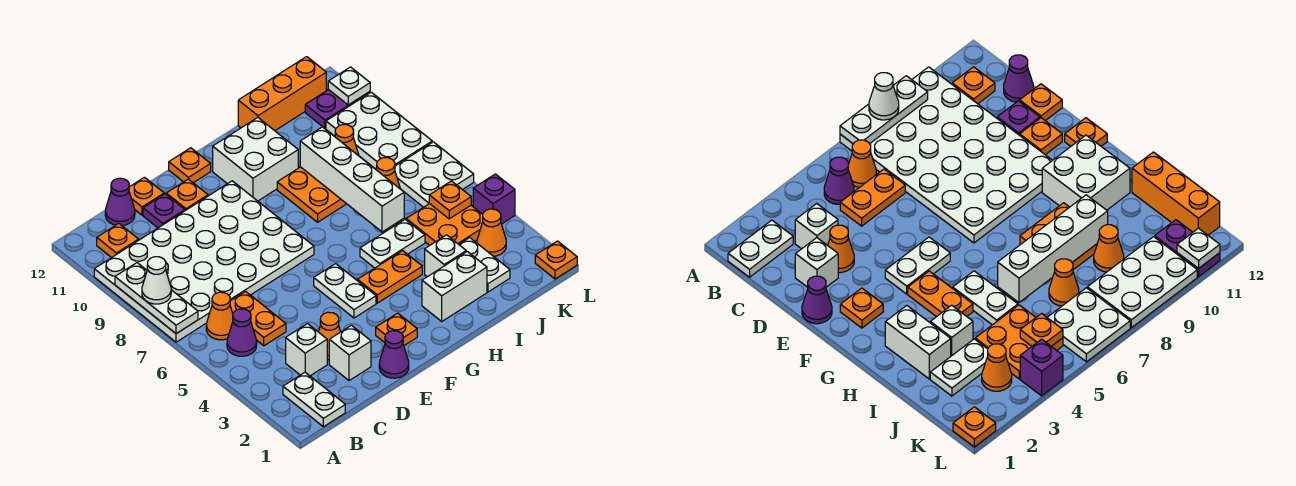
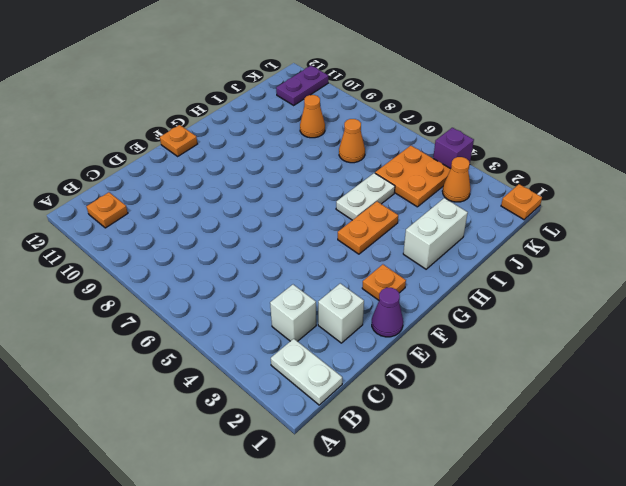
none -> white plate A7:F10 level 1
none -> purple cone B5 level 1
none -> orange cone B6 level 1
none -> orange plate C5:C6 level 1

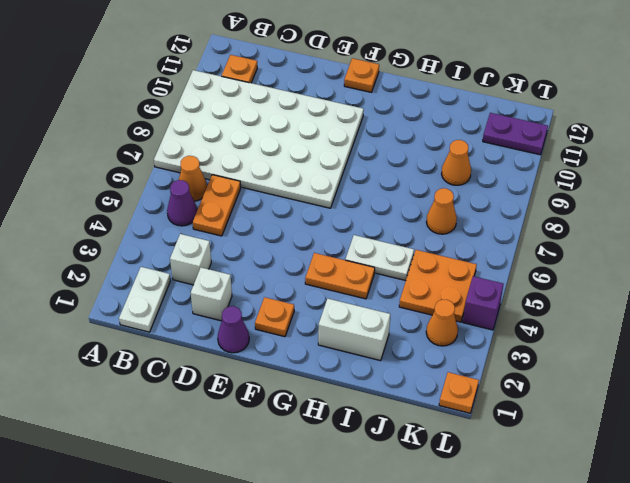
none -> purple cone C12 level 1
none -> orange cone D3 level 1
none -> purple plate D11 level 1
none -> orange plate D12 level 1

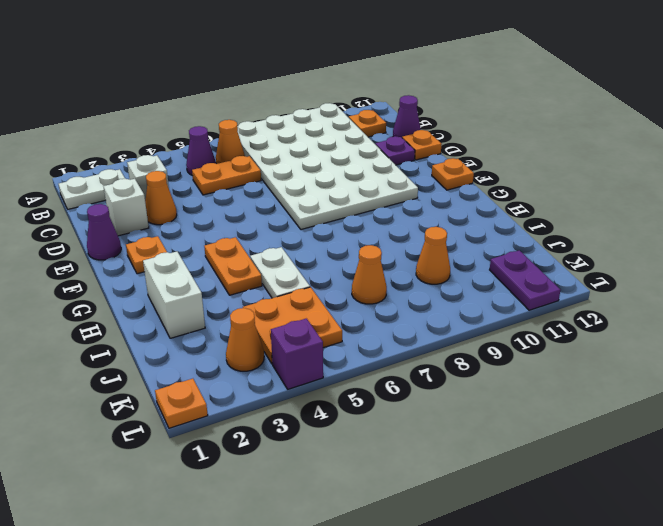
none -> orange plate E11 level 1
none -> white plate F4:F5 level 1
none -> white brick G10:H11 level 1
none -> orange plate H8:I9 level 1

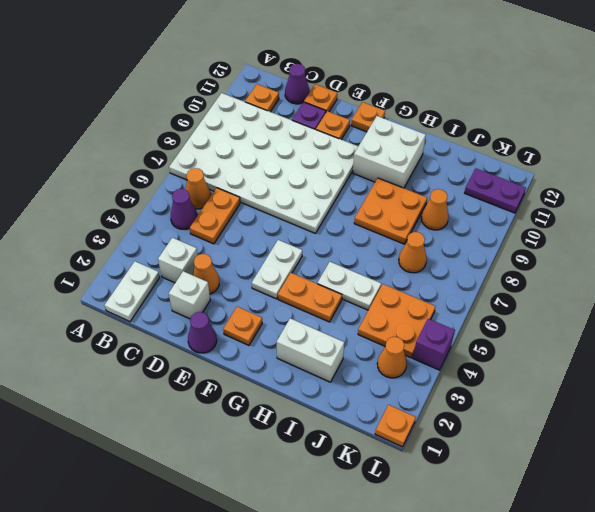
none -> white brick I3 level 1
none -> orange brick I12:K12 level 1
none -> white plate J2:J3 level 1
none -> white plate K6:L7 level 1

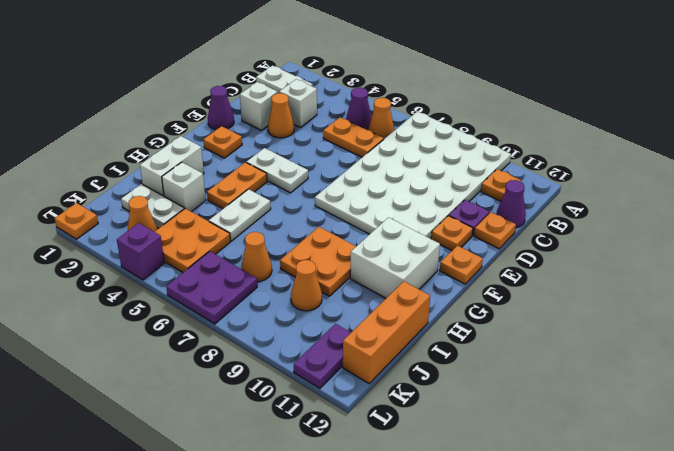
purple plate K6:L7 level 1 -> white plate K6:L7 level 1
none -> white plate K8:L10 level 1
none -> white plate A7:A9 level 2
none -> white brick I6:I9 level 2
none -> orange plate K5 level 2

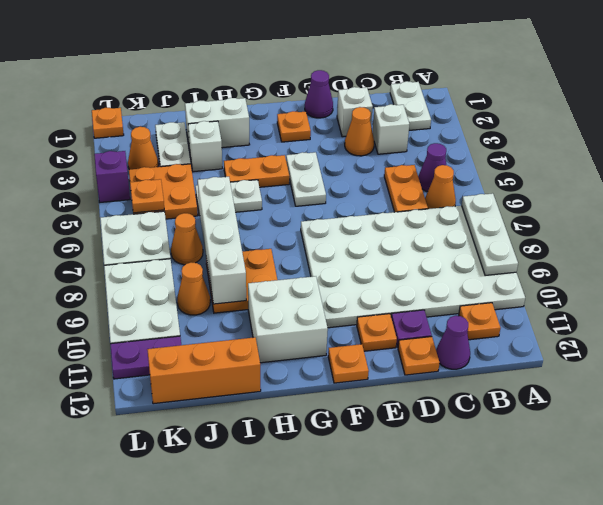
none -> white plate L11 level 2
none -> white cone A8 level 3

